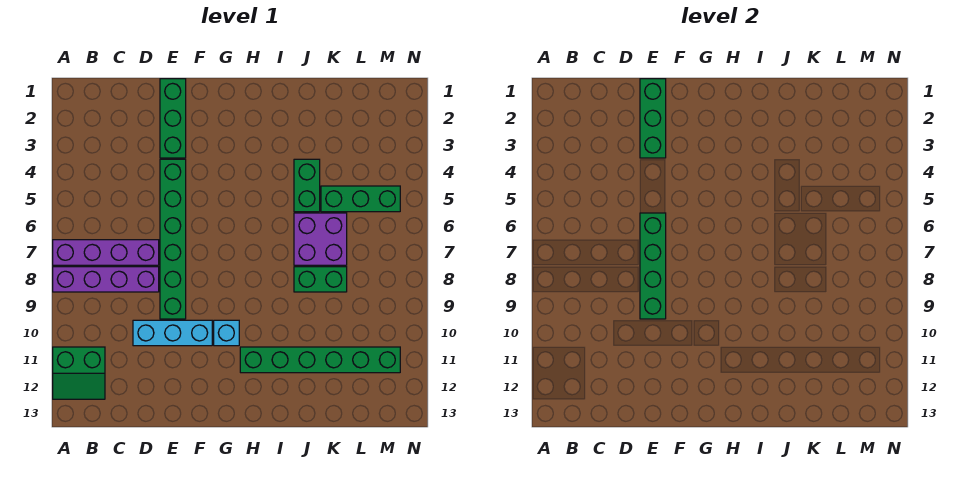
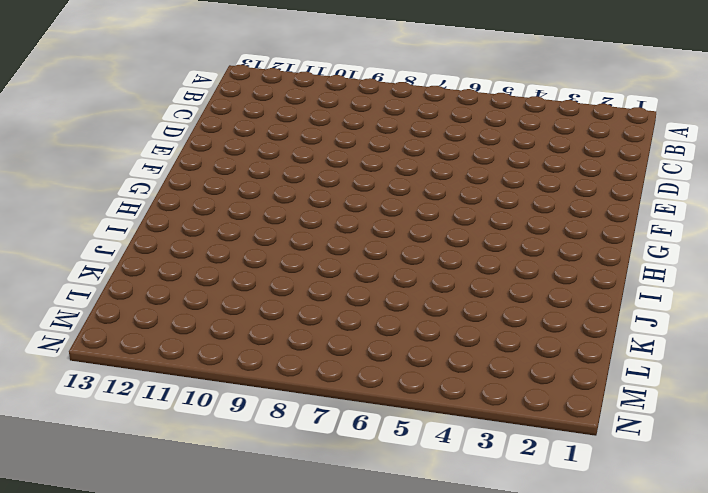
none -> purple brick A7:D7 level 1
none -> purple brick A8:D8 level 1
none -> green slope A11:B12 level 1 top 11

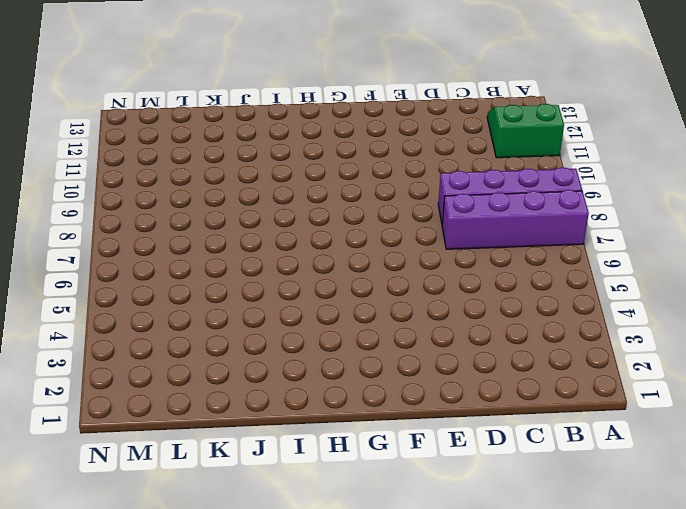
none -> cyan brick D10:F10 level 1
none -> green brick E1:E3 level 1
none -> green brick E4:E9 level 1

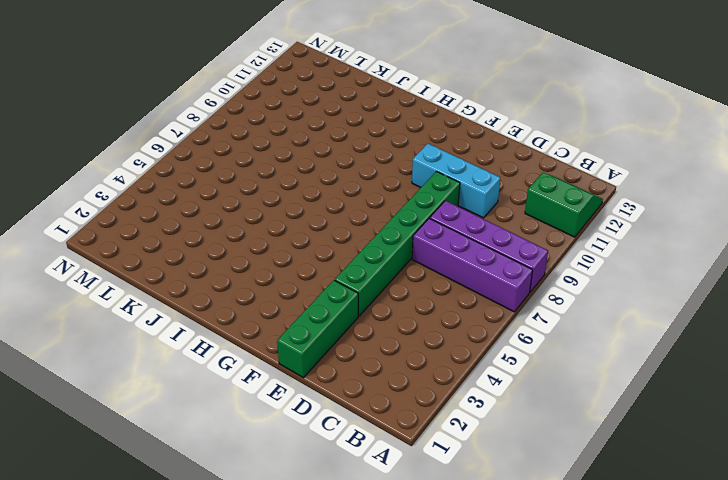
none -> cyan brick G10 level 1
none -> green brick H11:M11 level 1
none -> green brick J4:J5 level 1

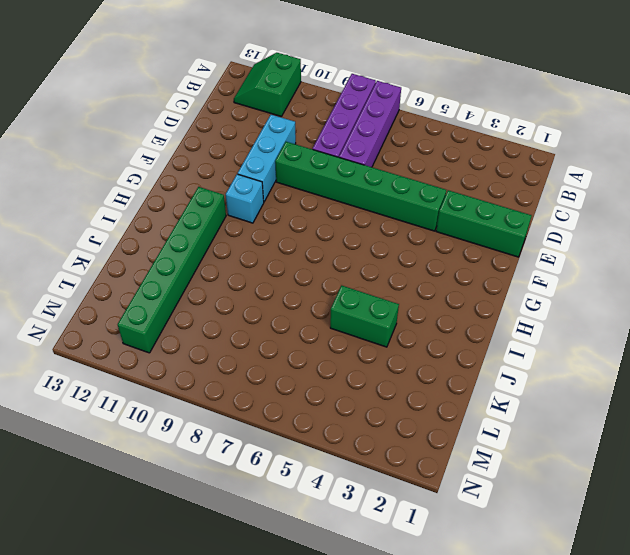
none -> purple brick J6:K7 level 1
none -> green brick J8:K8 level 1
none -> green brick K5:M5 level 1

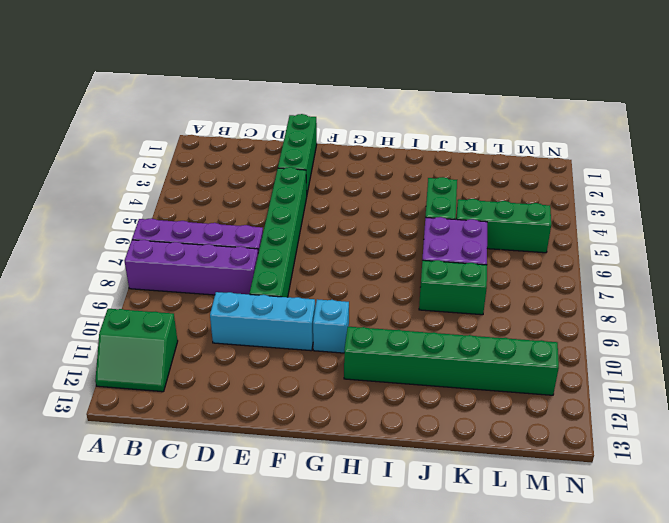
none -> green brick E1:E3 level 2
none -> green brick E6:E9 level 2

